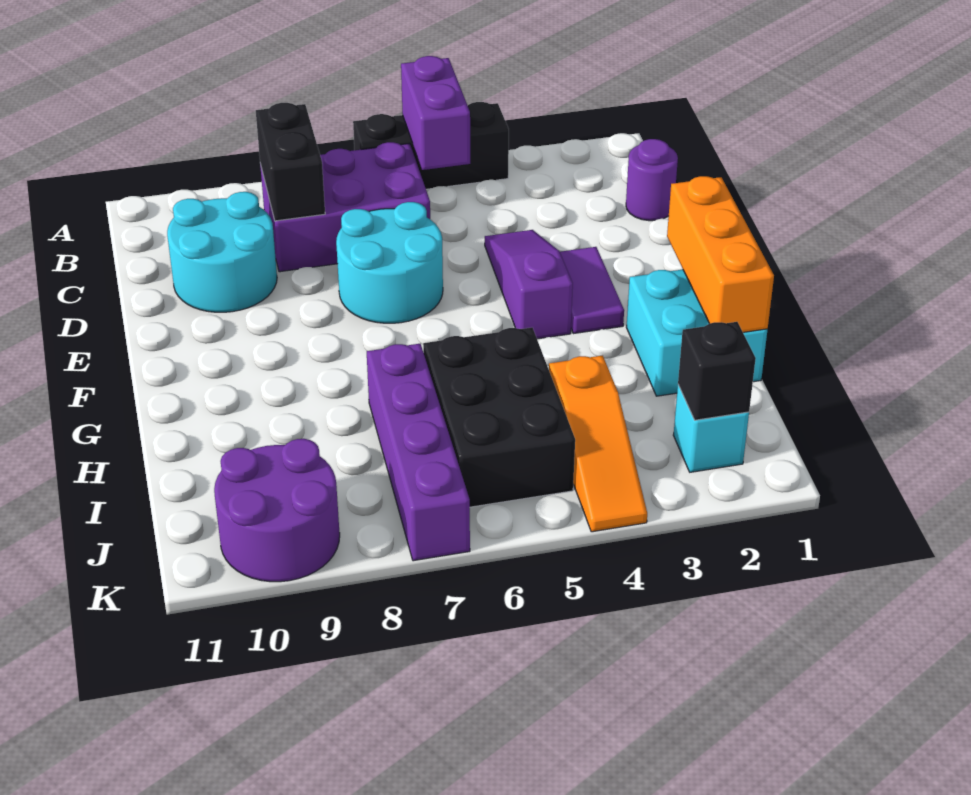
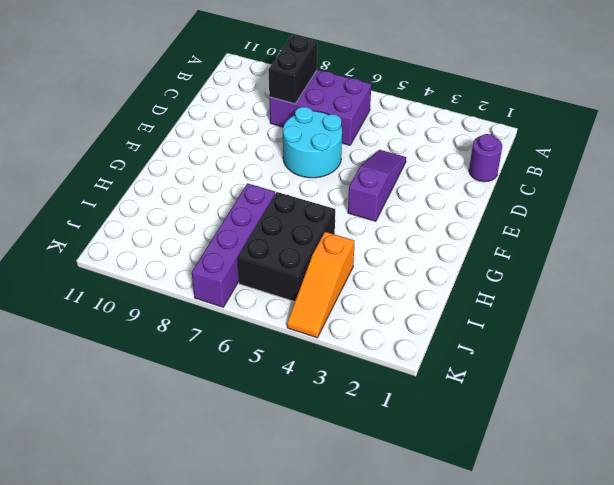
none -> black brick A4:A6 level 1
none -> cyan round brick C9:D10 level 1
none -> purple tile E3:F3 level 1

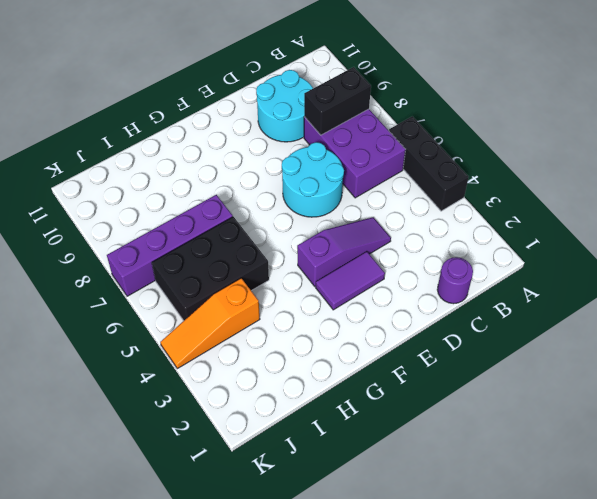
none -> cyan brick G1:H2 level 1
none -> cyan brick J2 level 1
none -> purple round brick J9:K10 level 1

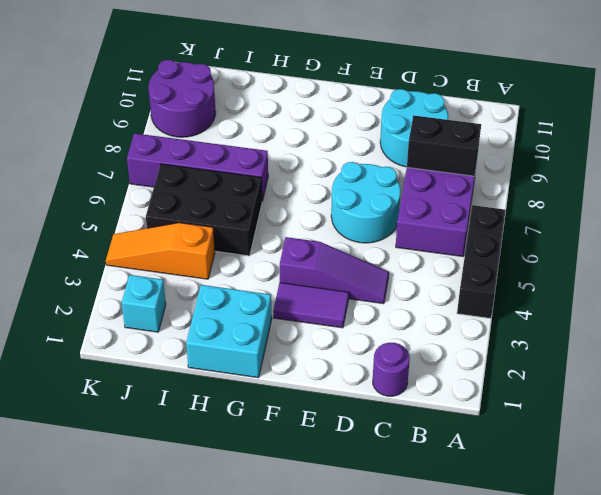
none -> purple brick A5:B5 level 2
none -> orange brick F1:H1 level 2
none -> black brick J2 level 2

